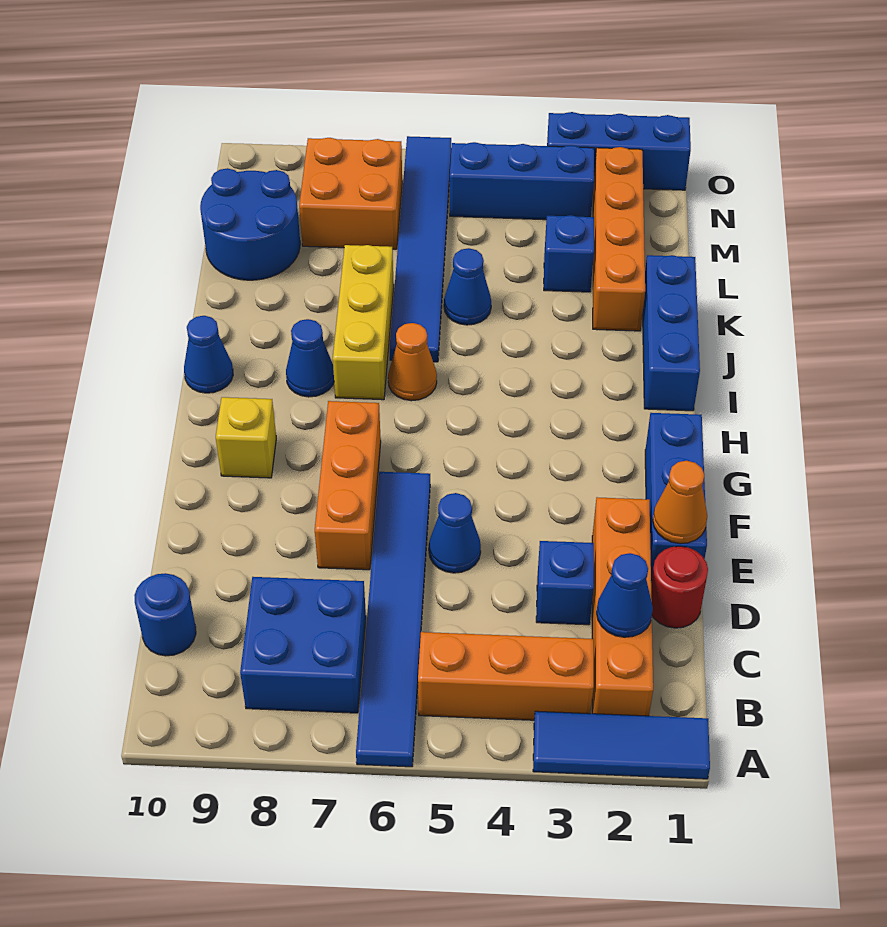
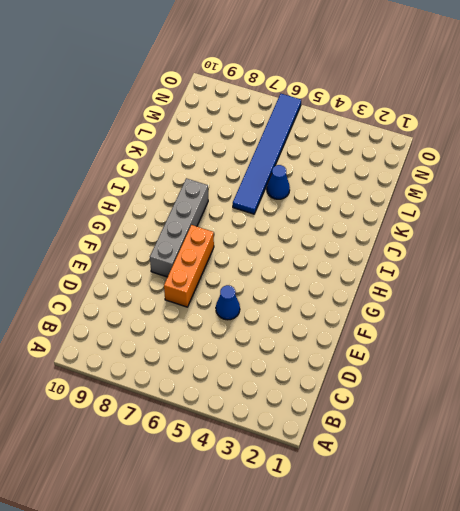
grey brick F8:I8 level 1 -> blue cone I8 level 1
none -> blue tile A1:A3 level 1
none -> blue tile A6:F6 level 1
none -> orange brick B2:E2 level 1

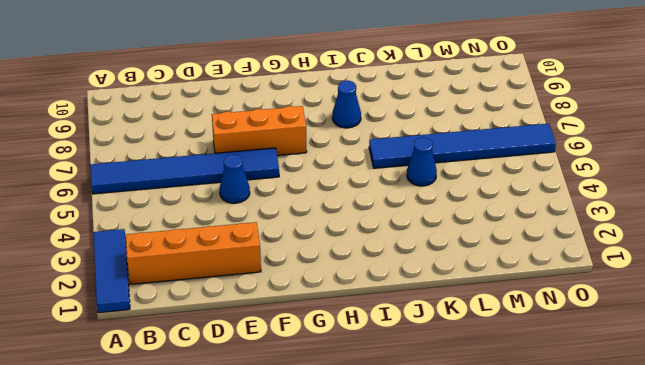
none -> orange brick B3:B5 level 1
none -> blue brick B7:C8 level 1
none -> blue round brick C10 level 1

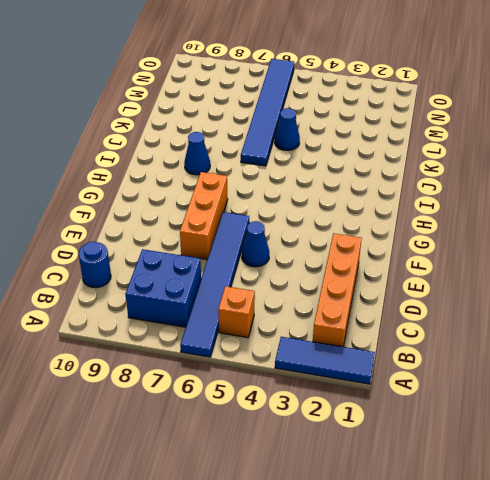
orange brick B5 level 1 -> orange brick B3:B5 level 1
none -> red round brick D1 level 1
none -> blue brick D3 level 1
none -> blue brick E1:G1 level 1

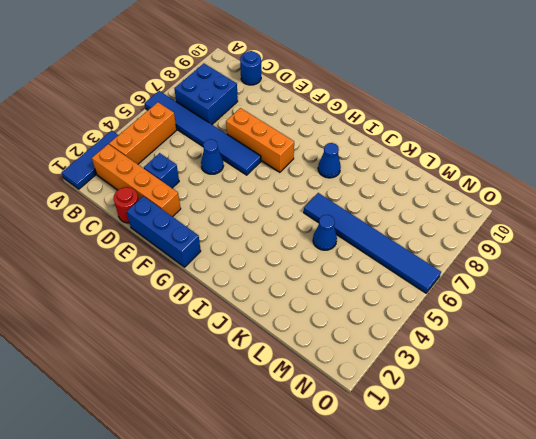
none -> yellow brick G9 level 1
none -> blue brick I1:K1 level 1
none -> orange cone I6 level 1

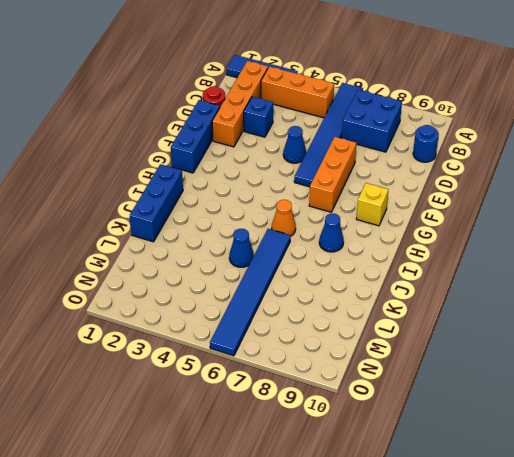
none -> yellow brick I7:K7 level 1
none -> blue cone I10 level 1
none -> orange brick K2:N2 level 1

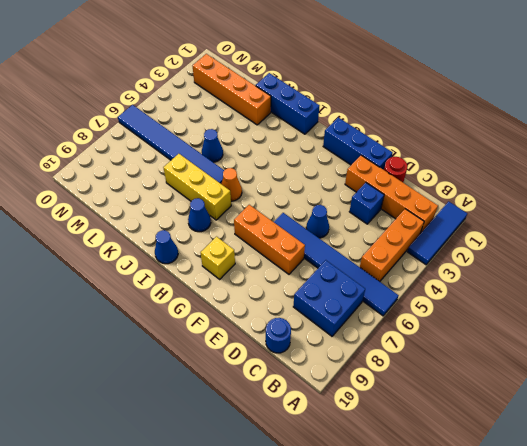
none -> blue brick L3 level 1
none -> blue round brick L9:M10 level 1
none -> orange brick M7:N8 level 1

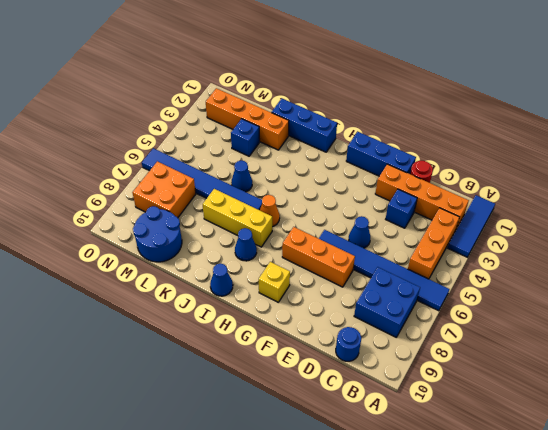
none -> blue brick N3:N5 level 1
none -> blue brick O1:O3 level 1
none -> blue cone C2 level 2

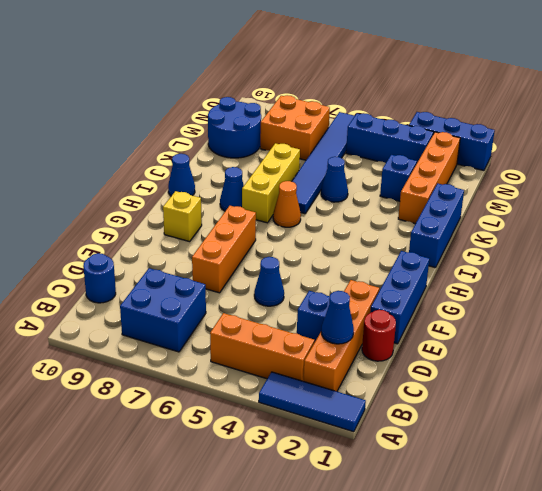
none -> blue tile A6:F6 level 1
none -> orange cone E1 level 2

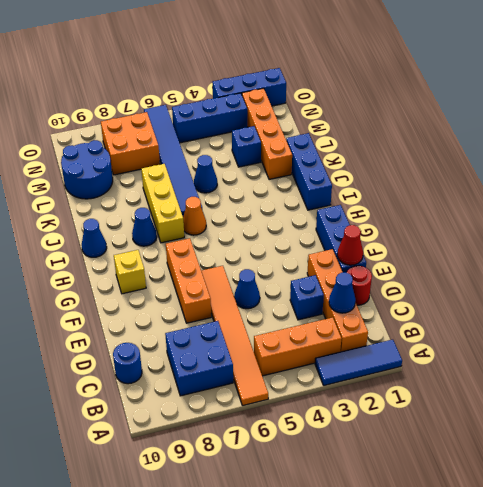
orange tile A6:F6 level 1 -> blue tile A6:F6 level 1
red cone E1 level 2 -> orange cone E1 level 2

